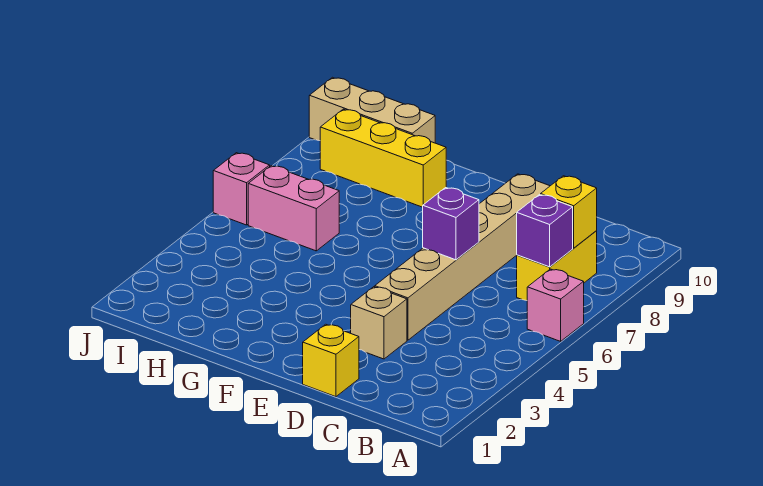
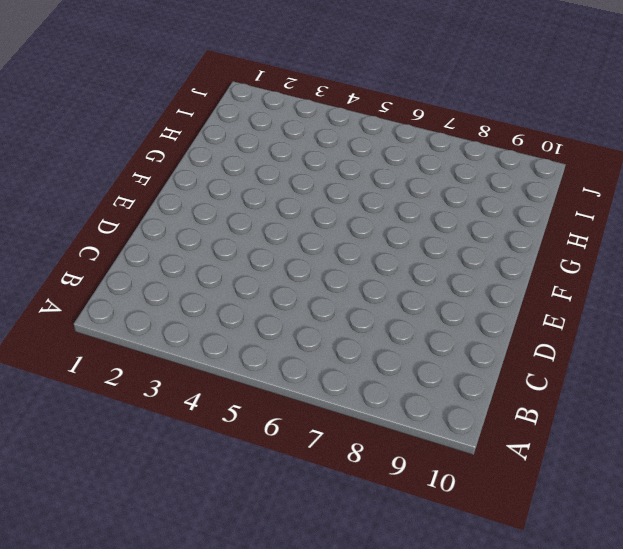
none -> pink brick A6 level 1
none -> yellow brick B7:B8 level 1
none -> yellow brick D1 level 1

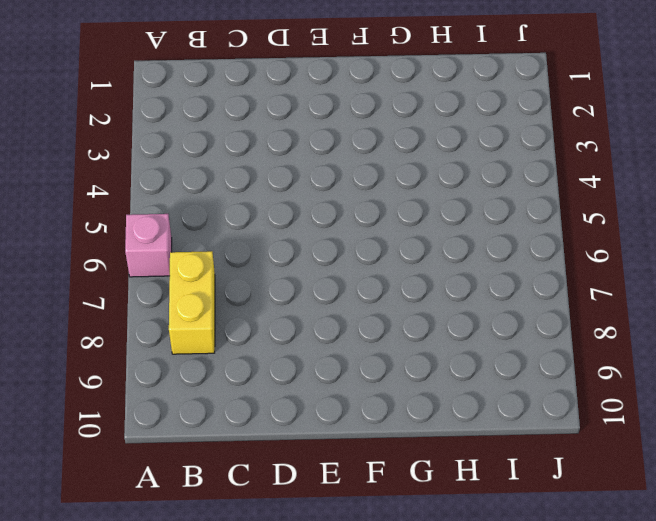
none -> yellow brick D1 level 1
none -> tan brick D3 level 1
none -> tan brick D4:D9 level 1

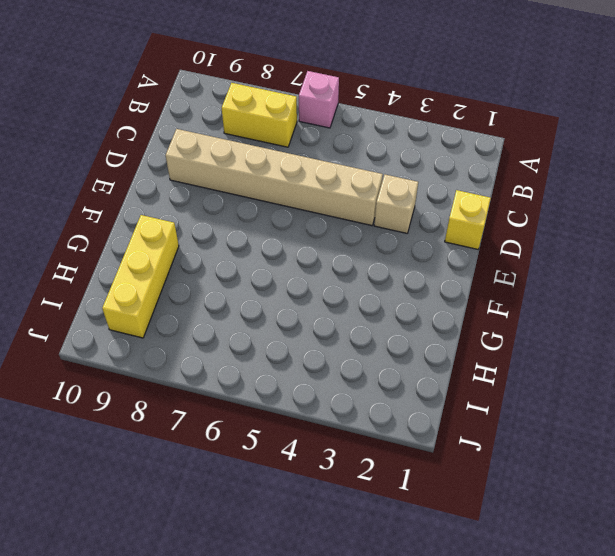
none -> pink brick H6:I6 level 1
none -> tan brick H10:J10 level 1
none -> pink brick J6 level 1

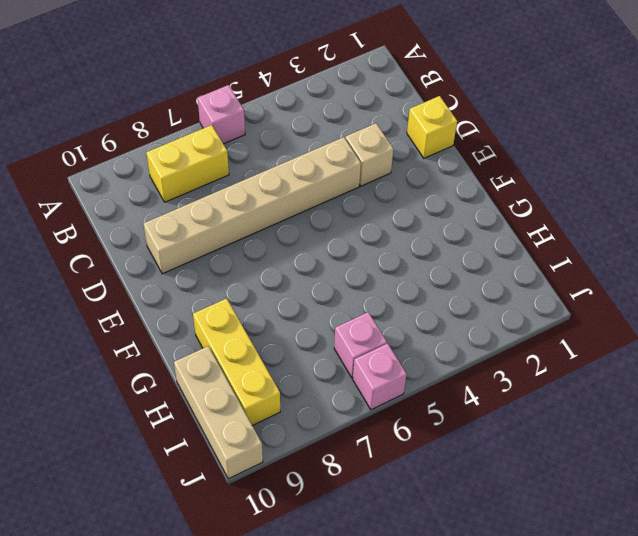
pink brick I6 level 1 -> pink brick H6:I6 level 1
none -> purple brick B7 level 2
none -> yellow brick B8 level 2
none -> purple brick D6 level 2

